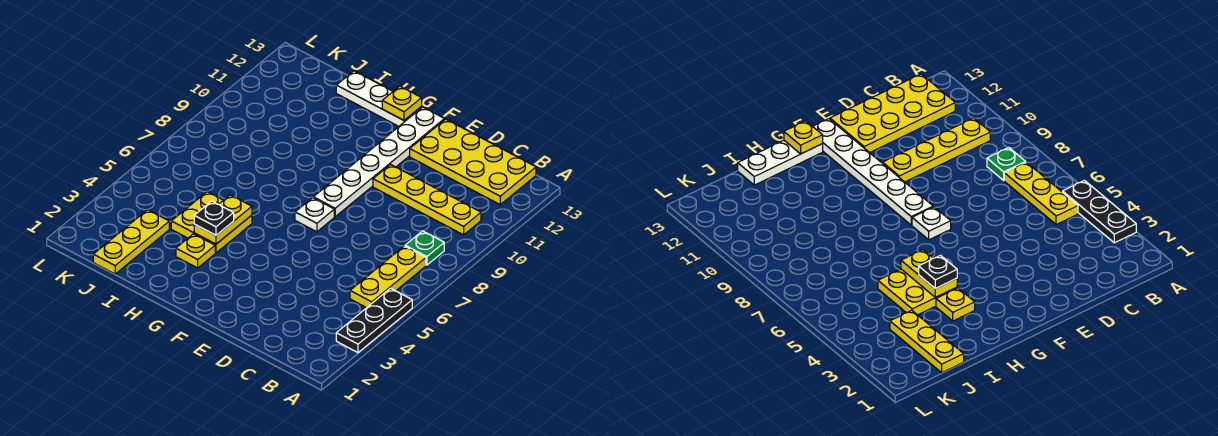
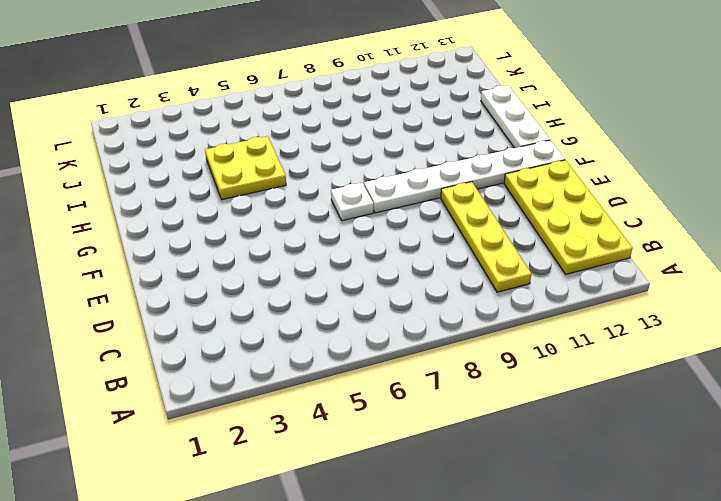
none -> black plate A3:A5 level 1
none -> yellow plate B5:B7 level 1
none -> green plate B8 level 1

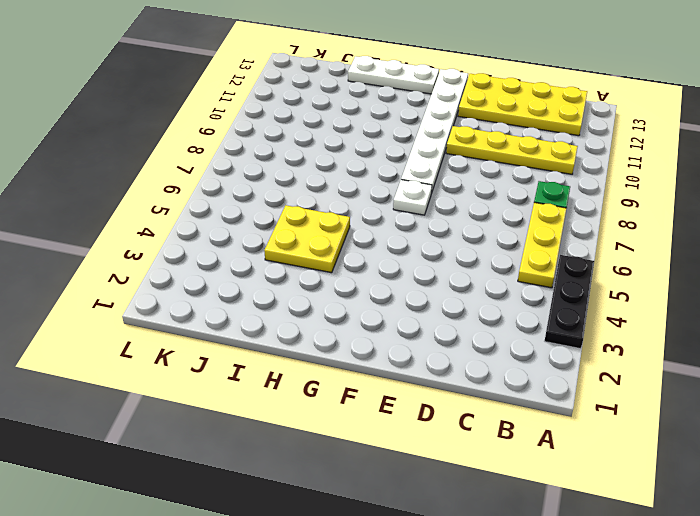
none -> yellow plate H3 level 1
none -> yellow plate J1:J3 level 1
none -> yellow plate G13 level 2

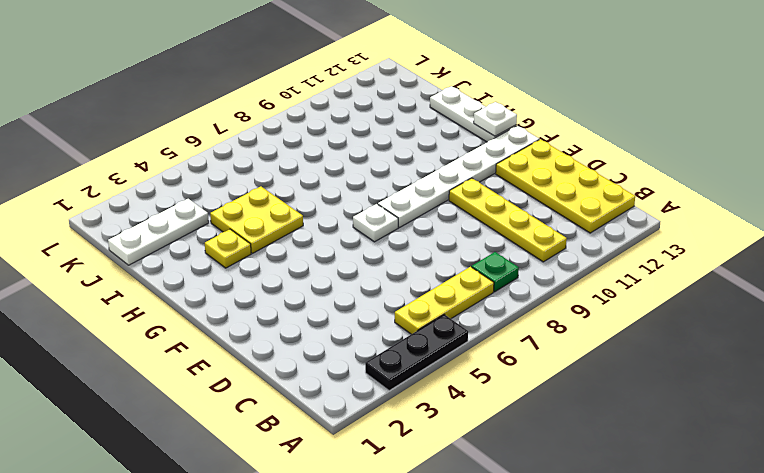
white plate G13 level 2 -> yellow plate G13 level 2
white plate J1:J3 level 1 -> yellow plate J1:J3 level 1
none -> yellow plate H4:H5 level 2
none -> black plate H4 level 3

